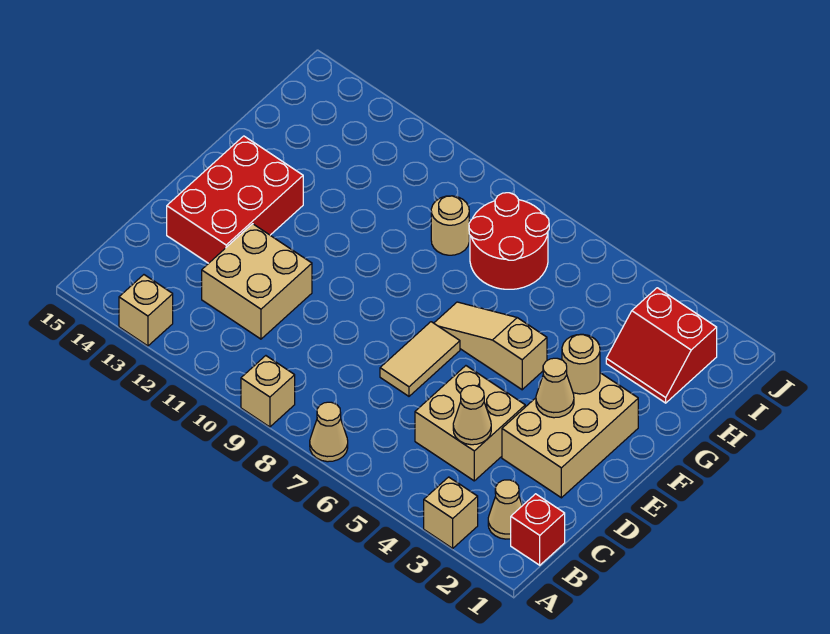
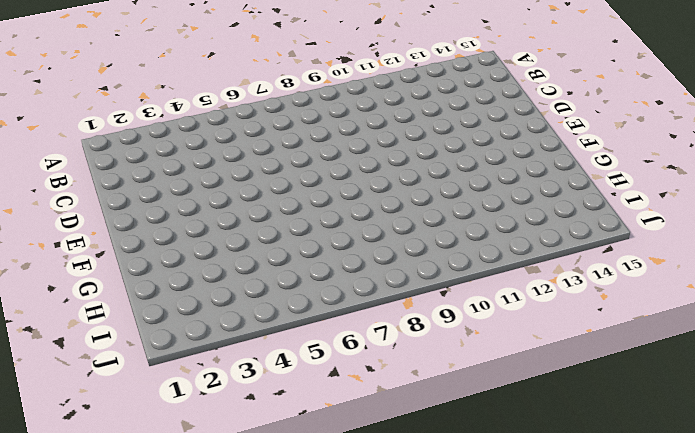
none -> tan brick A3 level 1
none -> tan cone A7 level 1
none -> tan brick A9 level 1

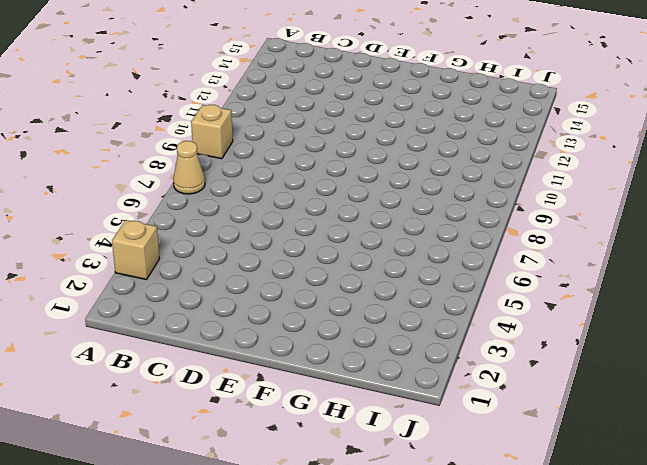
none -> tan brick A13 level 1
none -> red brick B1 level 1
none -> tan cone B2 level 1

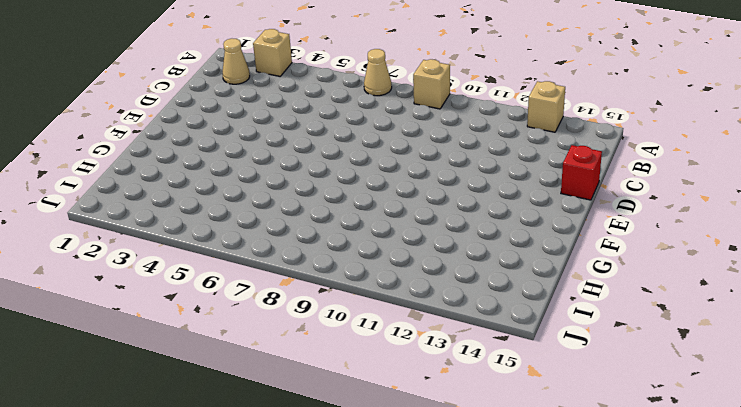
red brick D15 level 1 -> red brick B1 level 1
none -> tan brick C4:D5 level 1
none -> tan brick C11:D12 level 1
none -> tan brick D2:F3 level 1

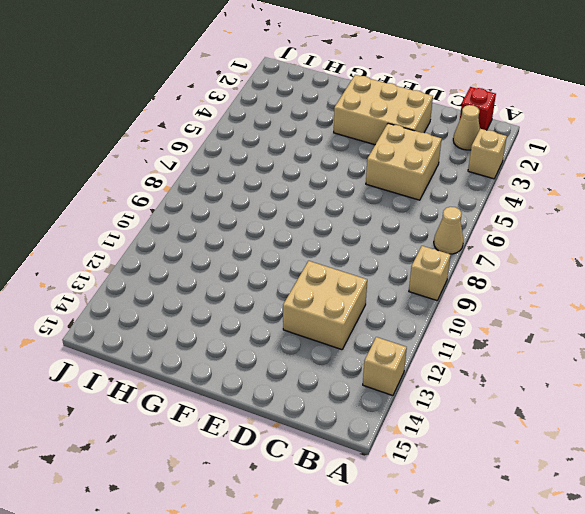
none -> tan tile D7:E7 level 1
none -> red brick D13:F14 level 1
none -> tan slope F5:F7 level 1 top 5

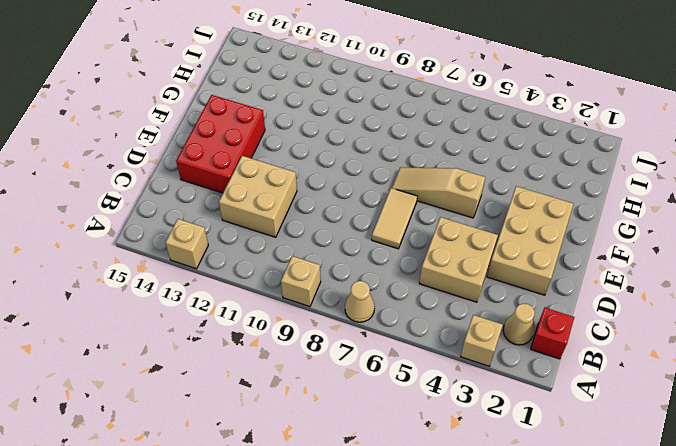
none -> red slope H2:I3 level 1 top I
none -> red round brick H7:I8 level 1
none -> tan round brick H9 level 1

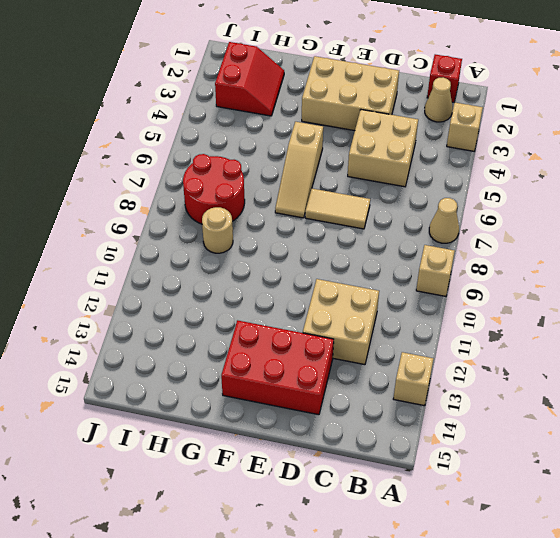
none -> tan cone C4 level 2
none -> tan cone E3 level 2
none -> tan round brick F3 level 2

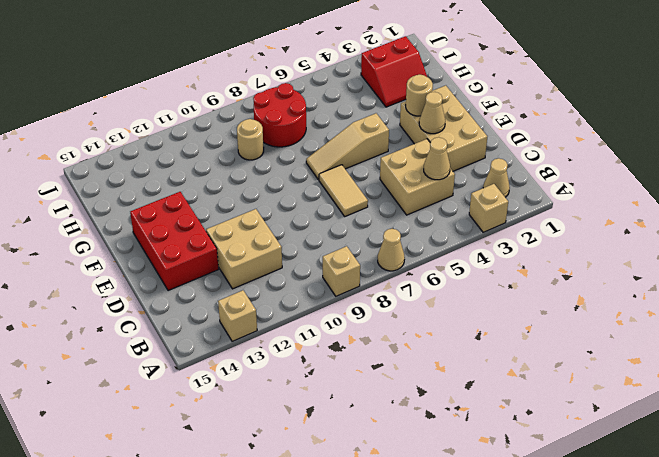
none -> red brick B1 level 1

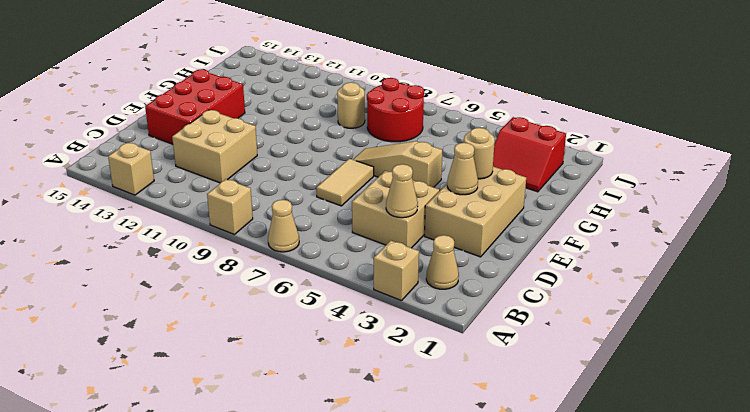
none -> red brick B1 level 1

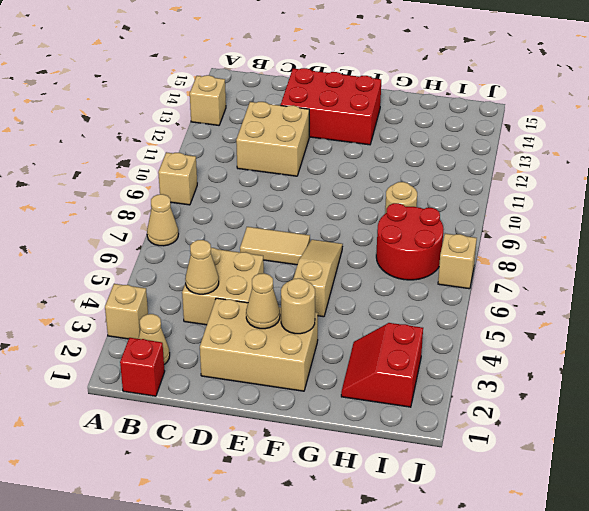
tan brick J7 level 1 -> none

